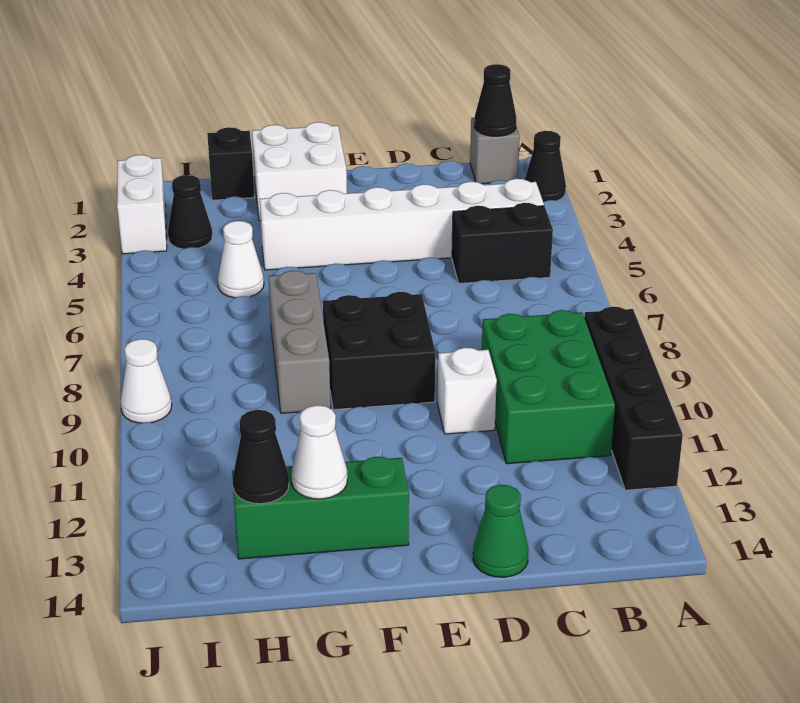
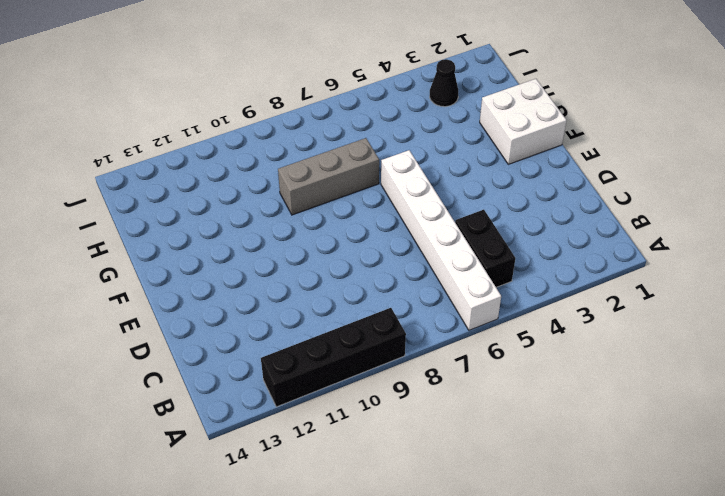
white brick A6:F6 level 1 -> white brick B4:G4 level 1
none -> black cone A2 level 1
none -> grey brick B1 level 1
none -> green brick B9:C11 level 1

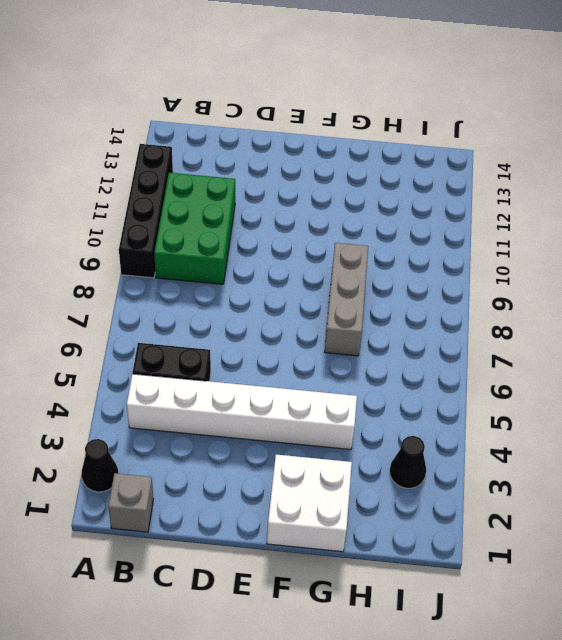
none -> white brick D10 level 1
none -> green cone D14 level 1
none -> black brick E8:F9 level 1

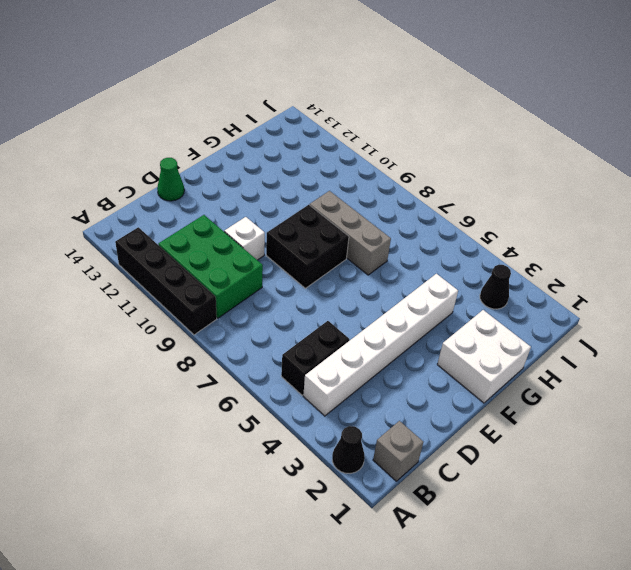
none -> green brick F13:H13 level 1
none -> black brick H1 level 1
none -> white cone H5 level 1

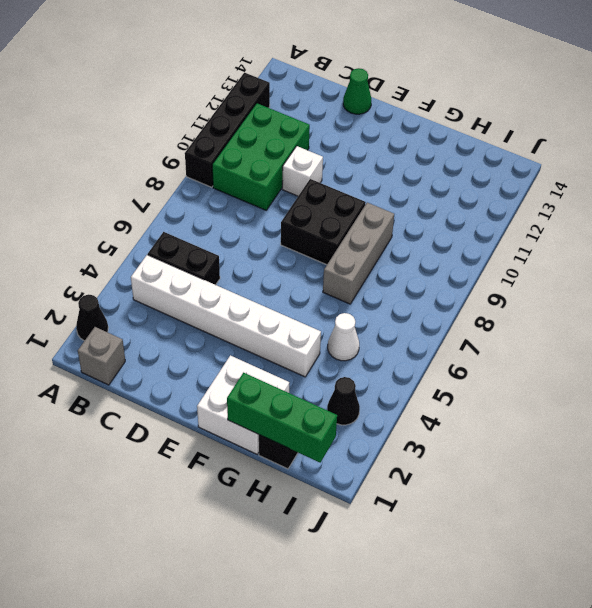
green brick G1:I1 level 2 -> green brick F13:H13 level 1
none -> white brick J2:J3 level 1
none -> white cone J9 level 1
none -> black cone B1 level 2

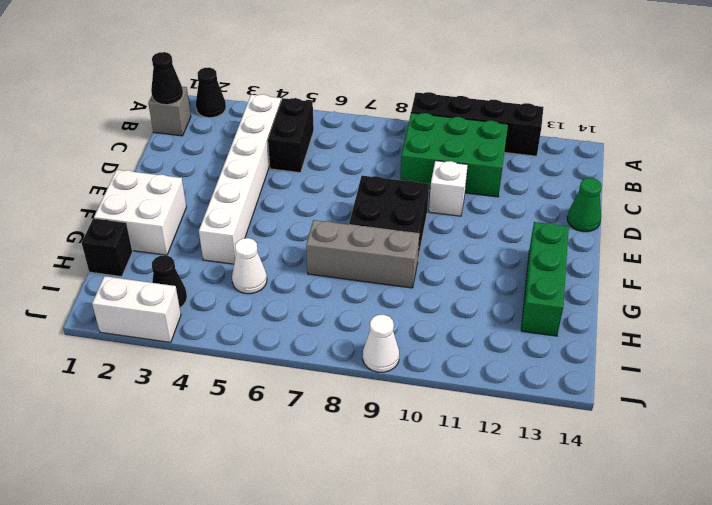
none -> white cone G13 level 2
none -> black cone H13 level 2

